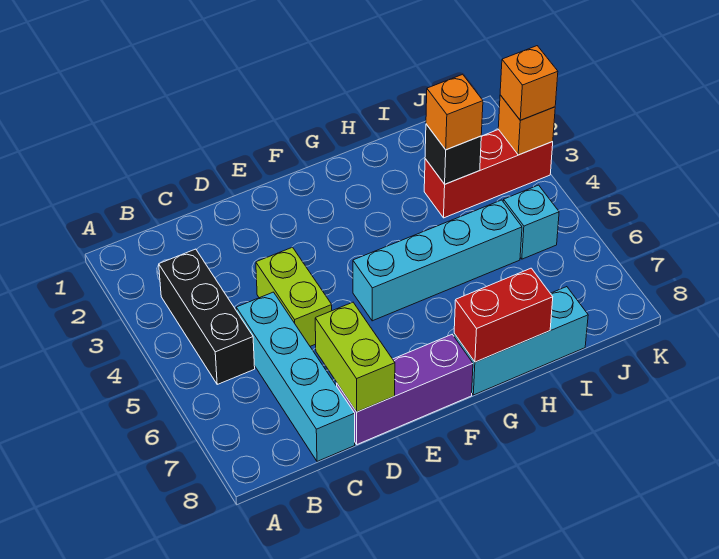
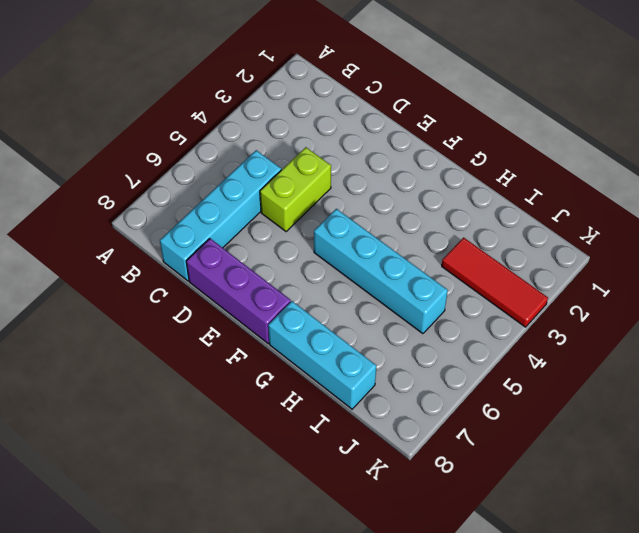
red tile I3:K3 level 1 -> red brick I3:K3 level 1
none -> black brick B3:B5 level 1
none -> cyan brick J5 level 1
none -> lime brick D7:D8 level 2

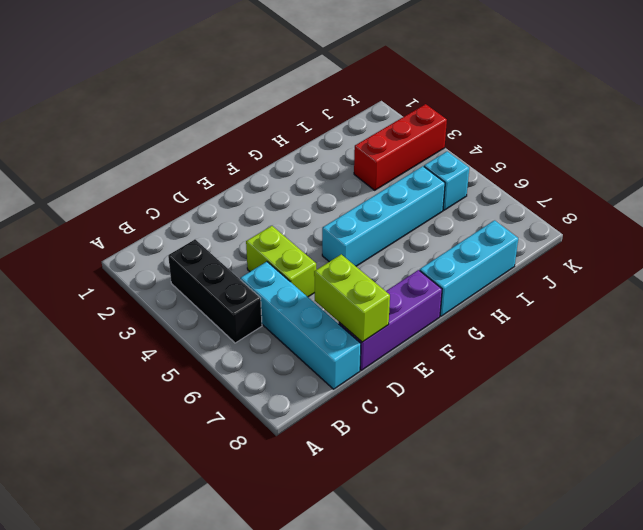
none -> red brick G8:H8 level 2
none -> black brick I3 level 2
none -> orange brick K3 level 2

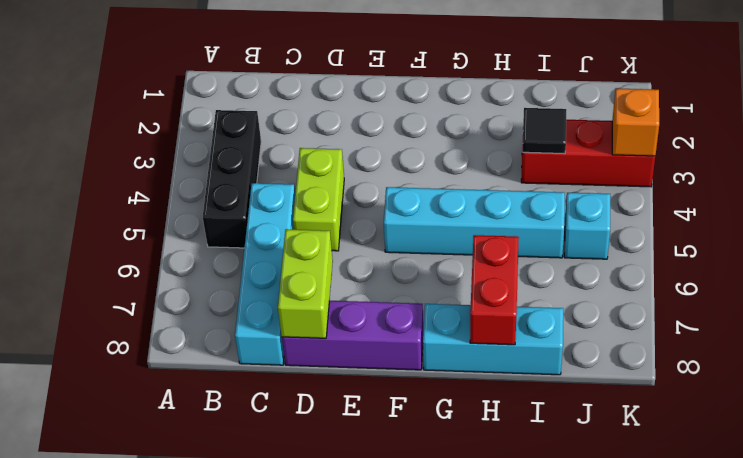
red brick H7:H8 level 2 -> red brick G8:H8 level 2
black tile I3 level 2 -> black brick I3 level 2
none -> orange brick I3 level 3
none -> orange brick K3 level 3

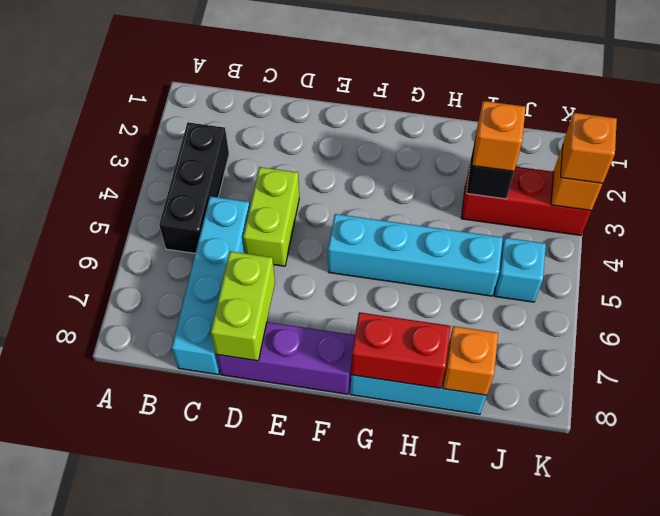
orange brick I8 level 2 -> none

